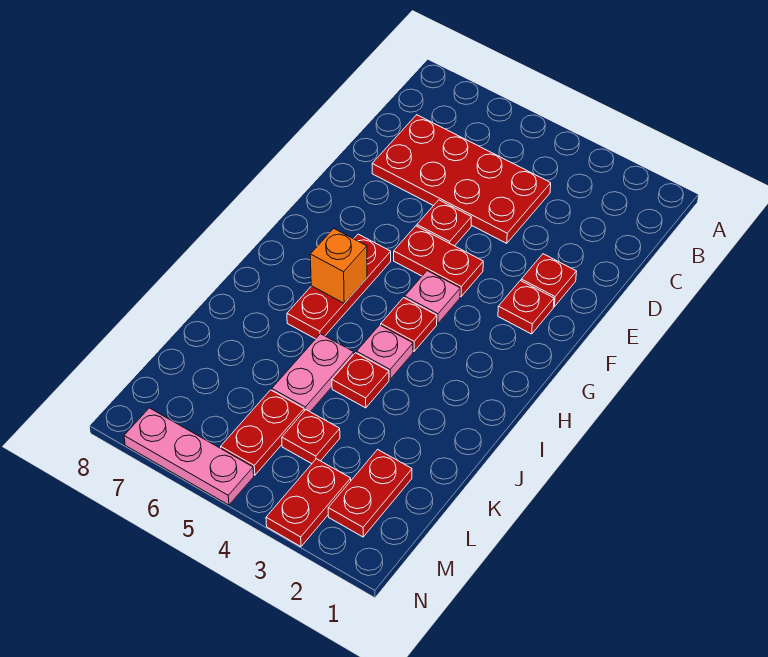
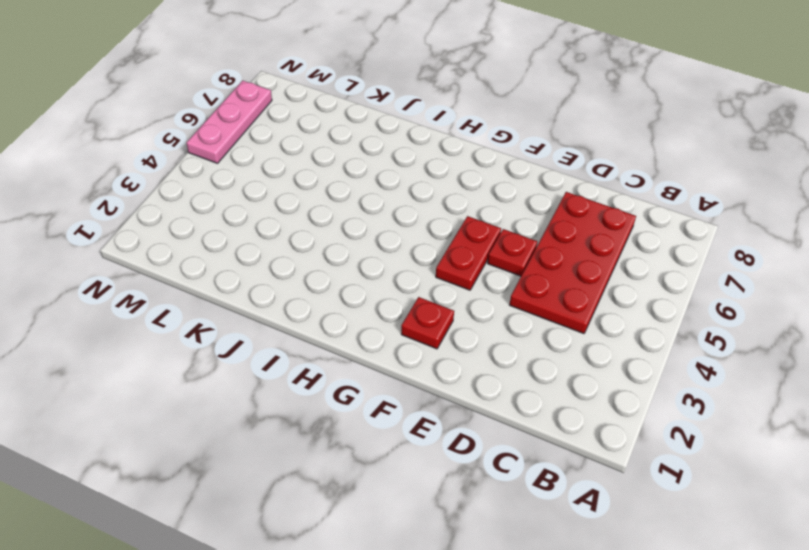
none -> red plate E2 level 1
none -> pink plate G4 level 1
none -> red plate G6:I6 level 1

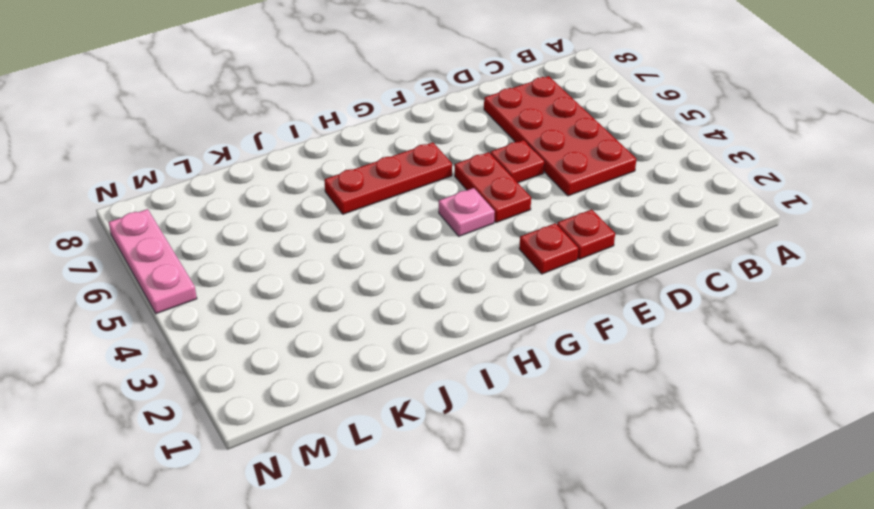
none -> red plate H4 level 1
none -> pink plate I4 level 1
none -> red plate J4 level 1

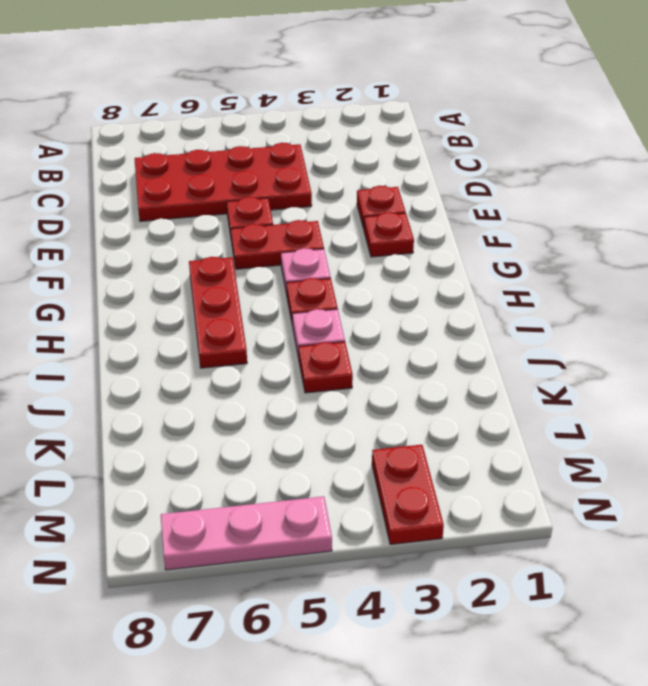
none -> pink plate J5:K5 level 1
none -> red plate L2:M2 level 1
none -> red plate L4 level 1

